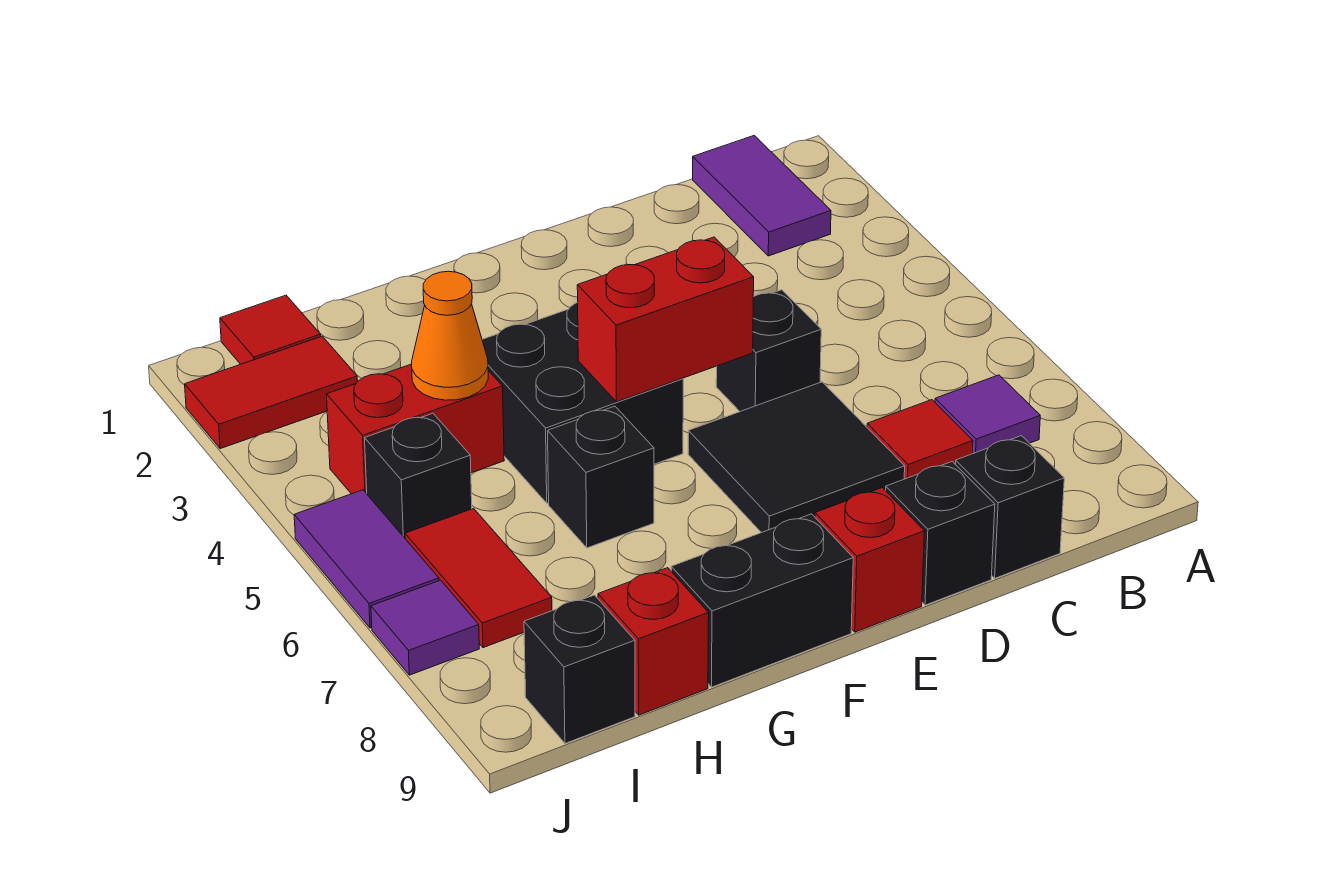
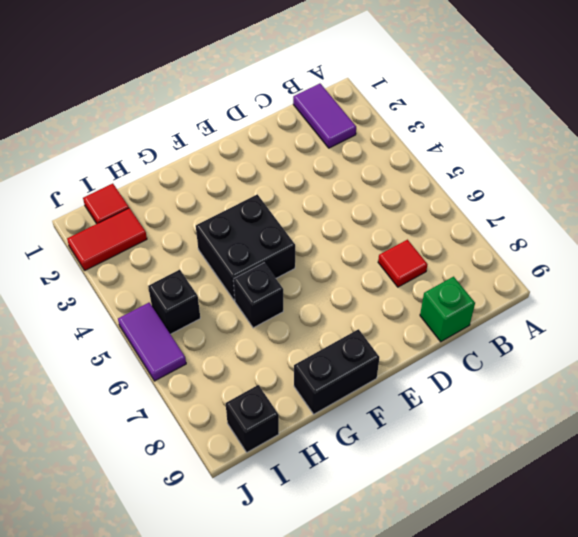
green brick C9 level 1 -> black brick C9 level 1
none -> purple tile B7 level 1
none -> black brick D5 level 1
none -> black tile D6:E7 level 1

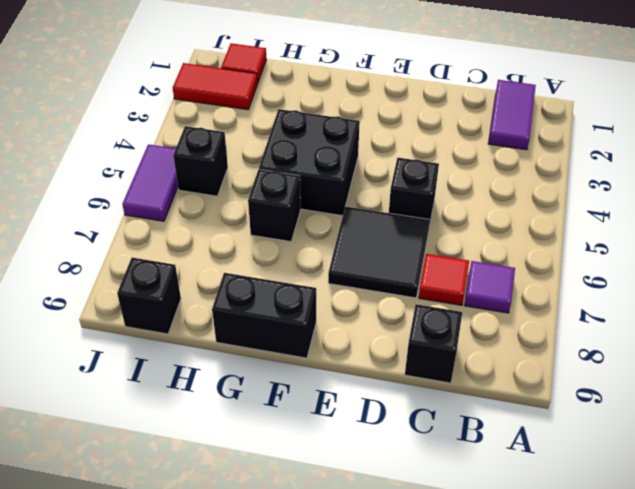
none -> black brick D9 level 1
none -> red brick E9 level 1
none -> red brick H4:I4 level 1

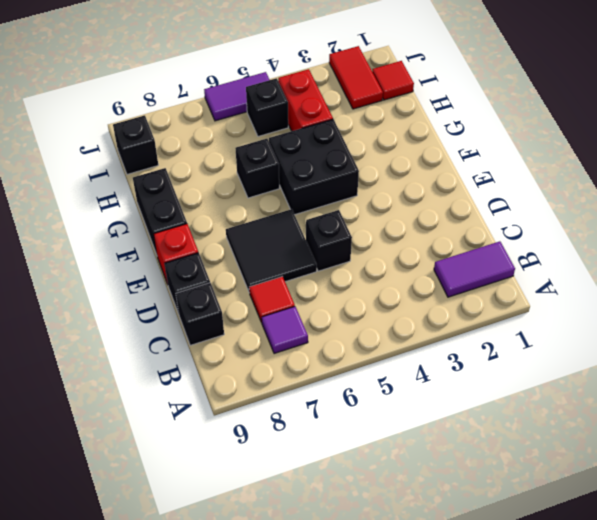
none -> red brick H9 level 1
none -> red tile I6:I7 level 1
none -> purple tile J7 level 1

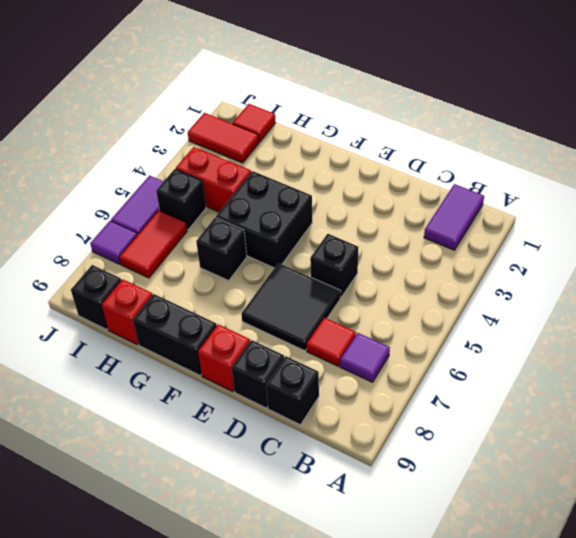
none -> red brick E5:F5 level 2
none -> orange cone H4 level 2

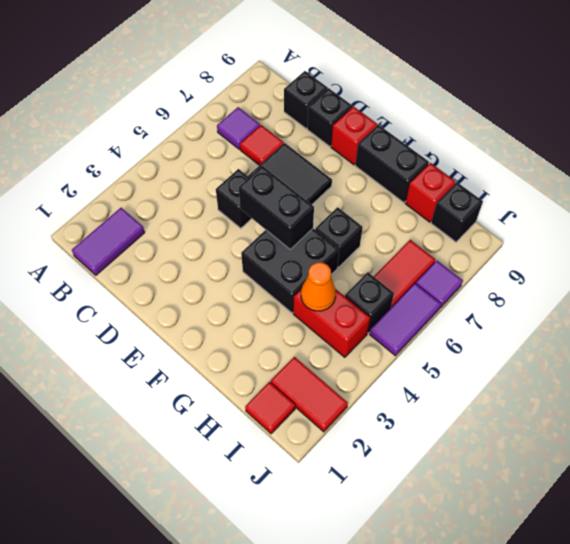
black brick E5:F5 level 2 -> red brick E5:F5 level 2

